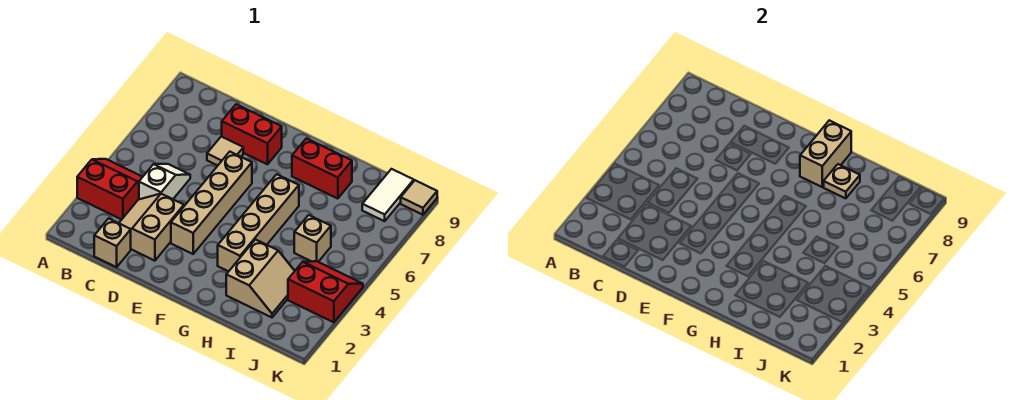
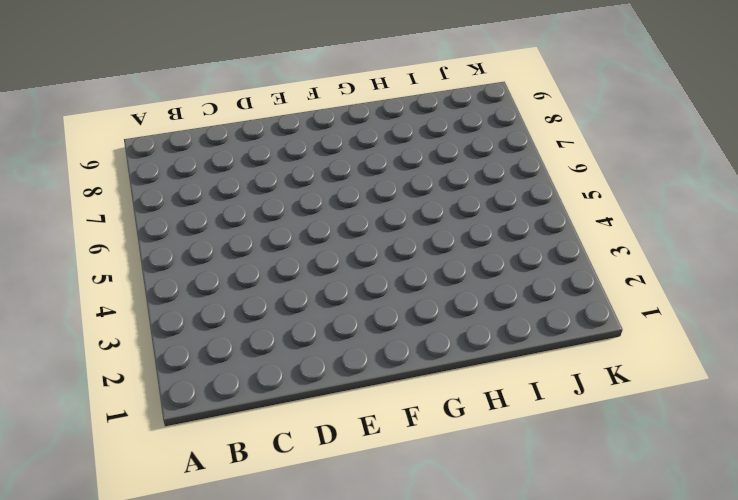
none -> red slope A3:B4 level 1 top 3
none -> tan brick C1 level 1
none -> tan slope C2:D3 level 1 top D

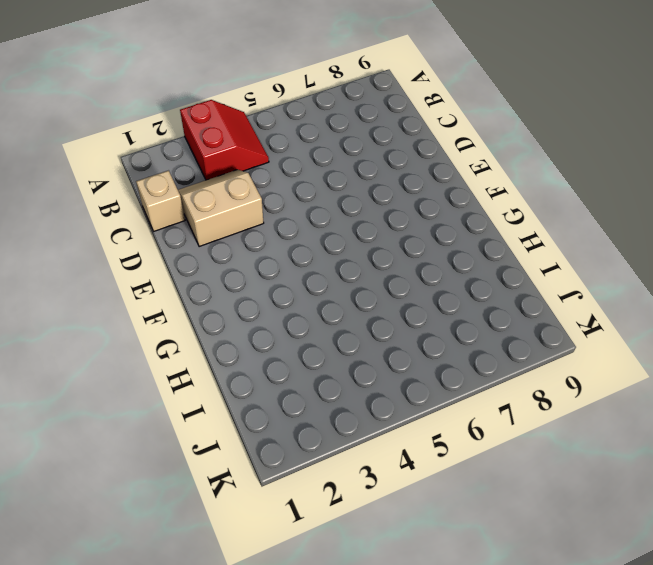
none -> white slope C4:C5 level 1 top 4
none -> tan tile D7 level 1
none -> red brick D8:E8 level 1

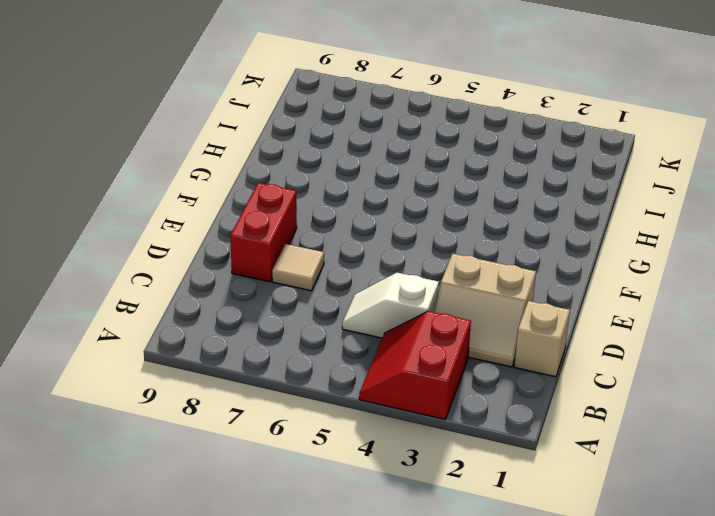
none -> tan brick E3:E6 level 1
none -> tan brick G3:G6 level 1
none -> red brick G8:H8 level 1

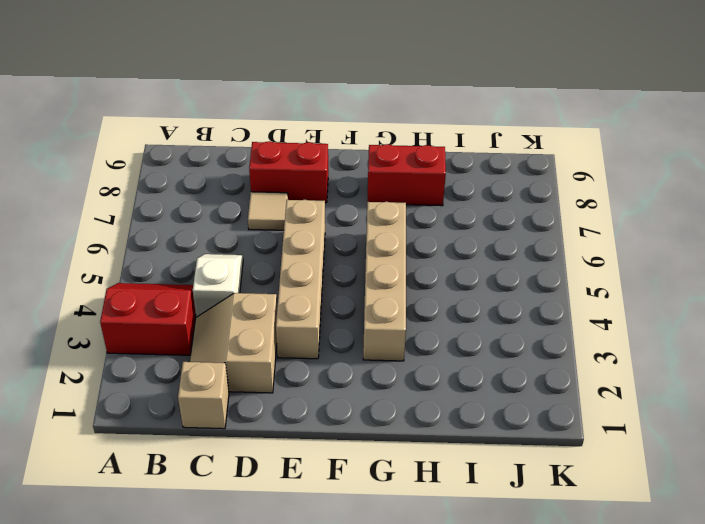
none -> tan slope H2:I3 level 1 top H
none -> tan brick I5 level 1
none -> red slope J3:K4 level 1 top 3

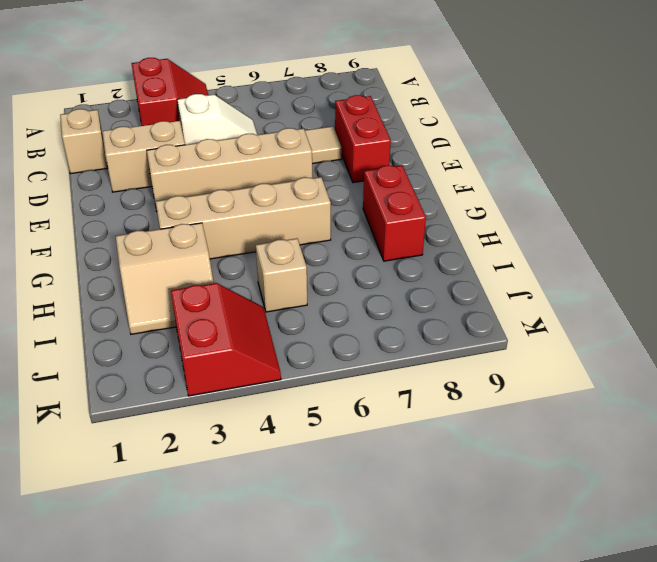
none -> white tile J8:J9 level 1
none -> tan tile K9 level 1
none -> tan brick G8:G9 level 2

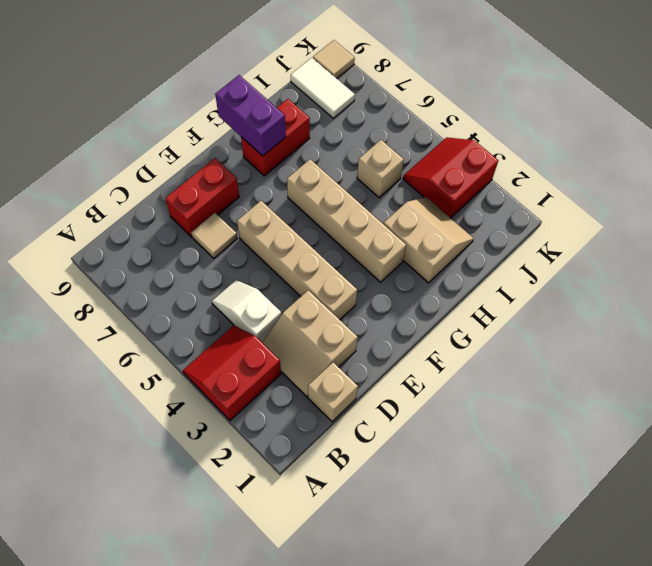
purple brick G8:G9 level 2 -> tan brick G8:G9 level 2
none -> tan plate H8 level 2

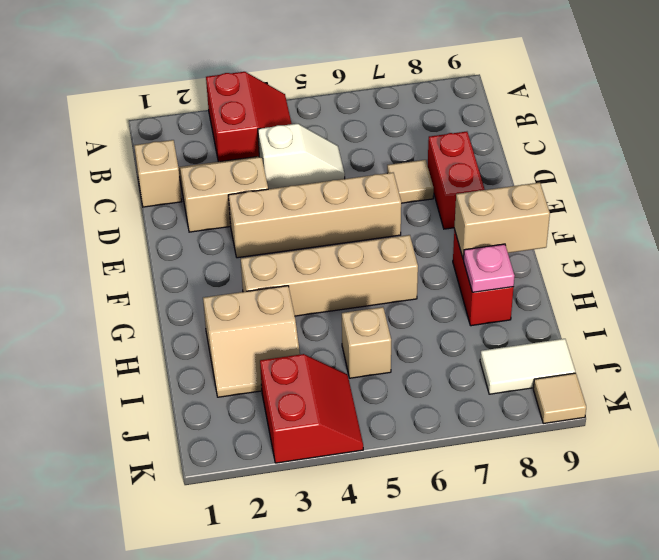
pink plate H8 level 2 -> tan plate H8 level 2

